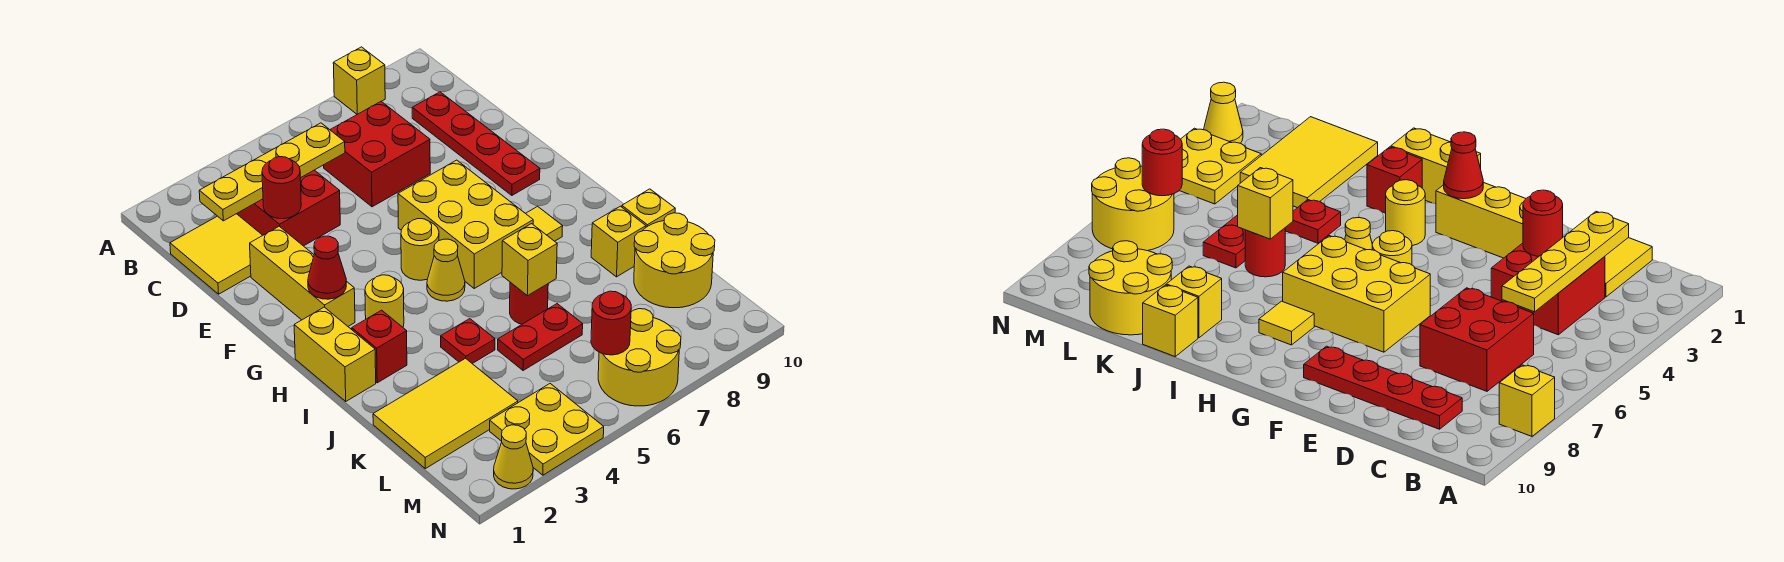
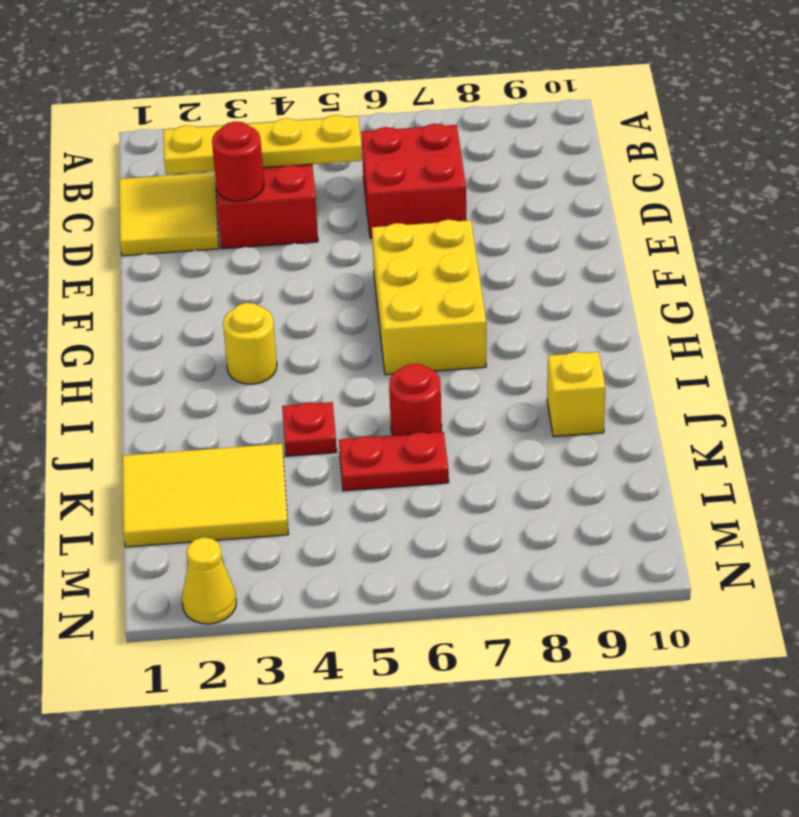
none -> yellow brick A8 level 1
none -> red plate C9:F9 level 1
none -> yellow brick E2:G2 level 1

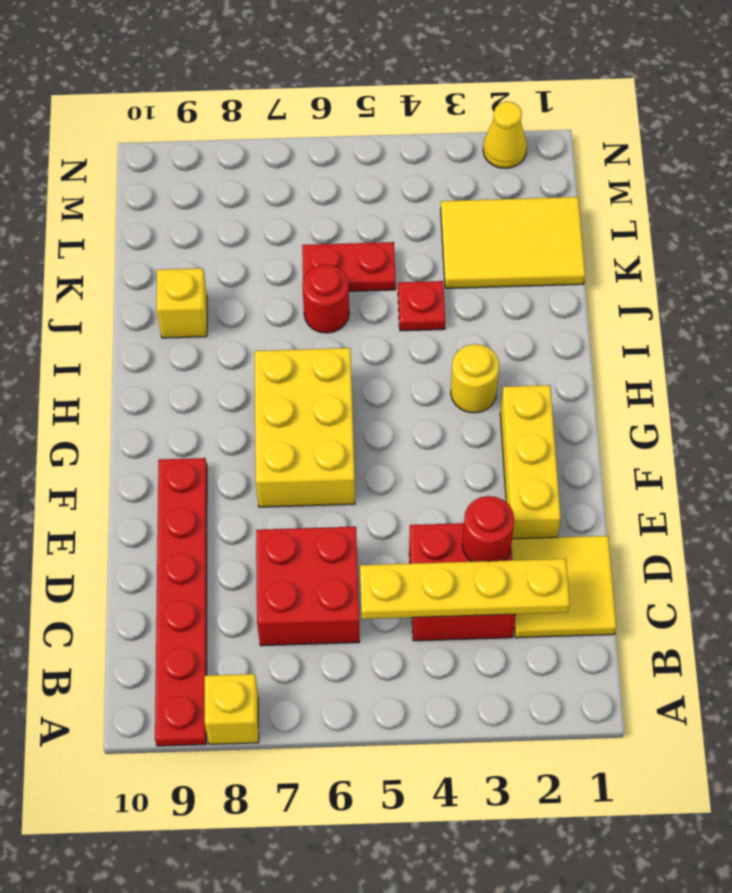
red plate A9:F9 level 1 -> red plate C9:F9 level 1
none -> yellow round brick G5 level 1
none -> yellow brick H1:I1 level 1
none -> yellow cone H5 level 1

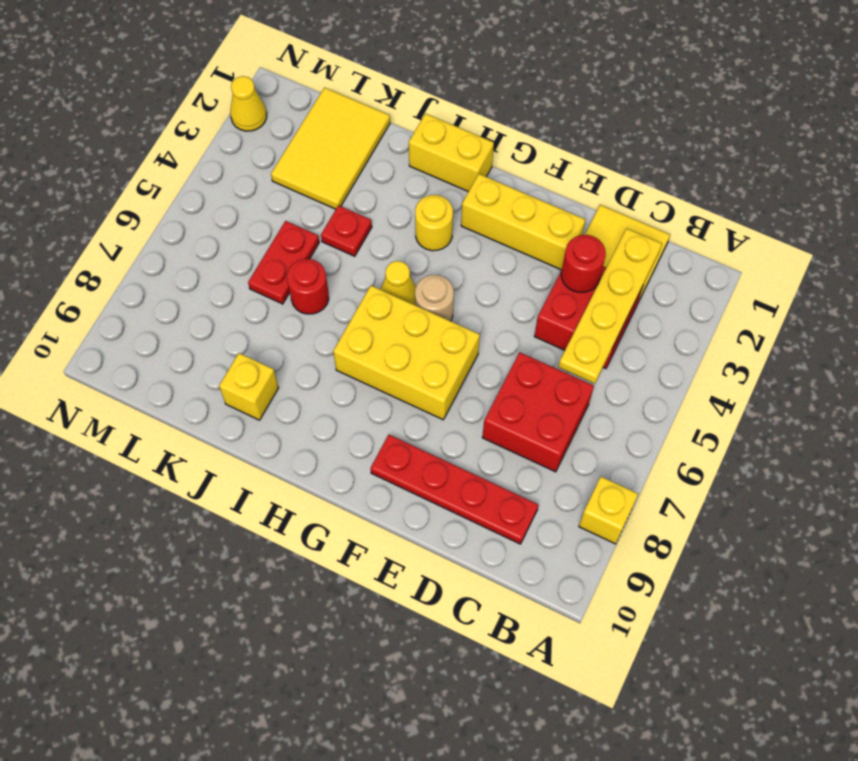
tan round brick G5 level 1 -> yellow round brick G5 level 1
none -> yellow tile H8 level 1
none -> red brick I2 level 1
none -> yellow brick J10 level 1

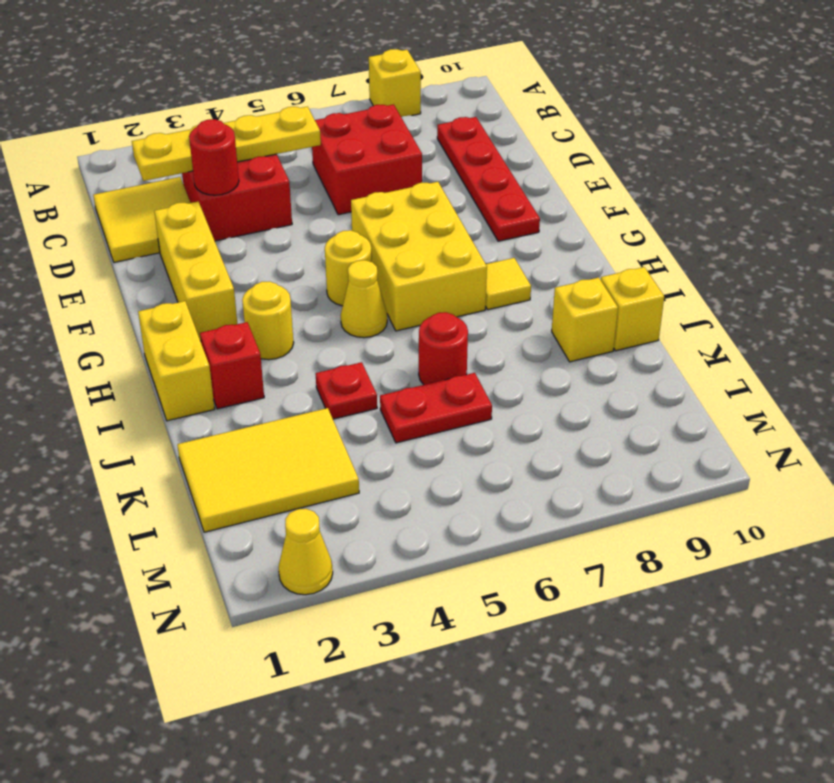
none -> yellow round brick K9:L10 level 1
none -> yellow plate M3:N4 level 1
none -> yellow round brick M6:N7 level 1

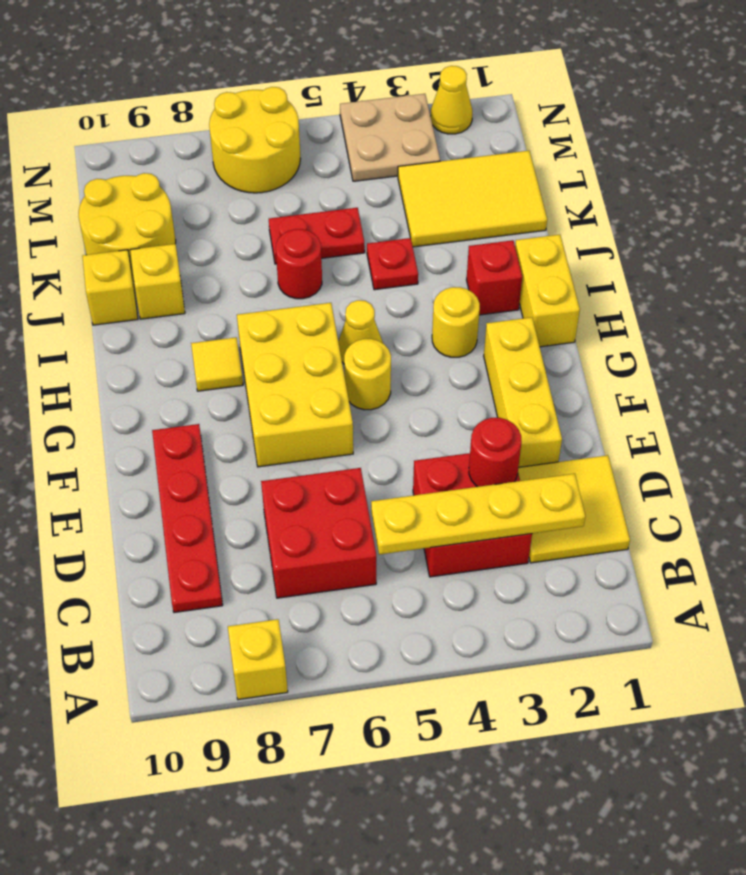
tan plate M3:N4 level 1 -> yellow plate M3:N4 level 1
none -> red cone G2 level 2
none -> yellow brick J6 level 2
none -> red round brick M6 level 2

